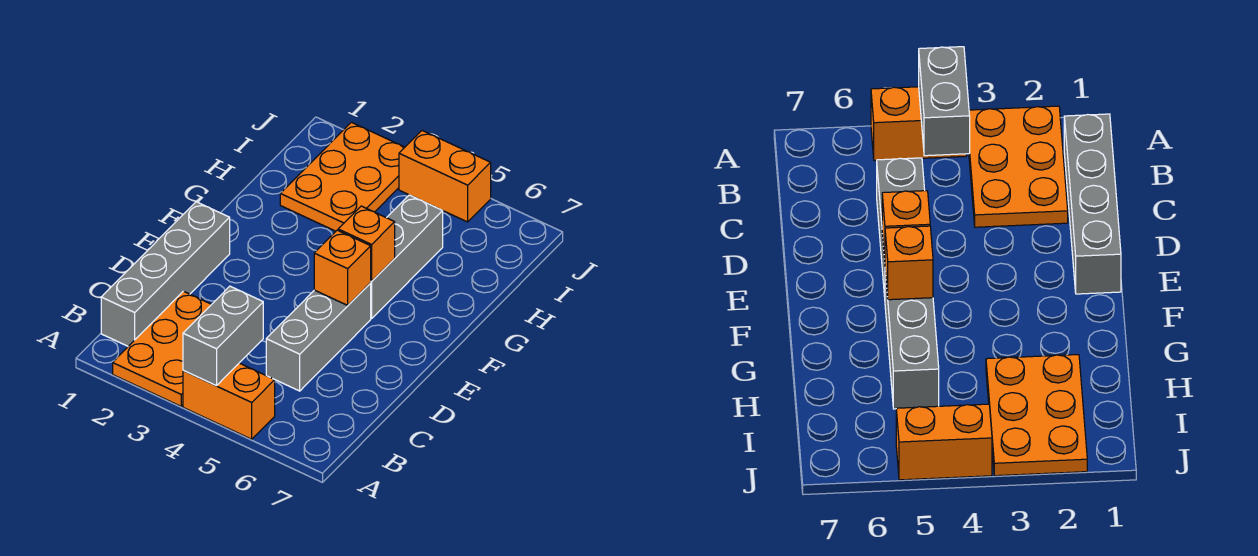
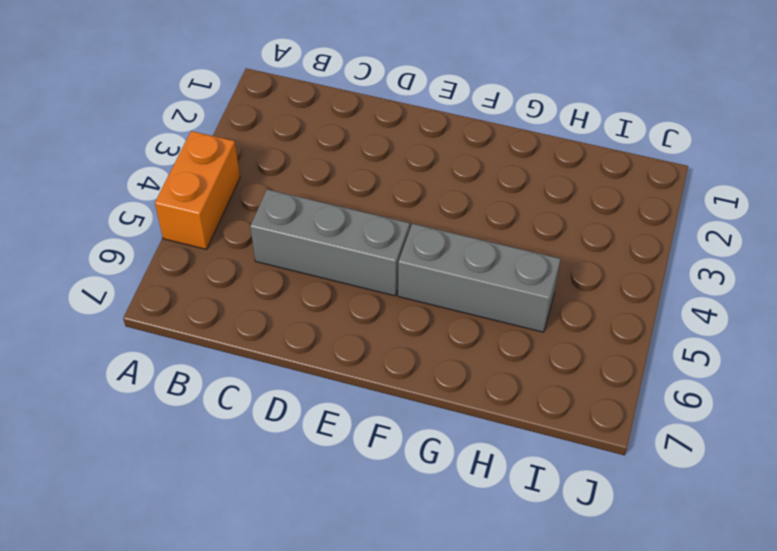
none -> orange plate A2:C3 level 1
none -> grey brick B1:E1 level 1

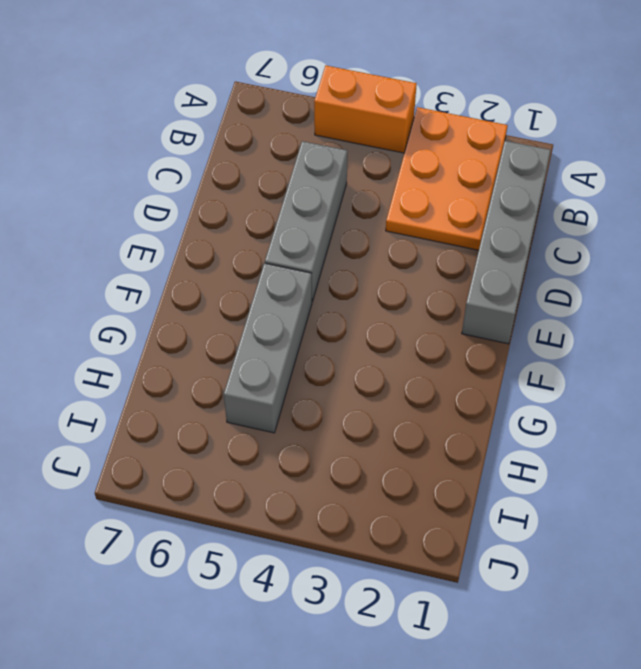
none -> orange plate H2:J3 level 1
none -> orange brick J4:J5 level 1

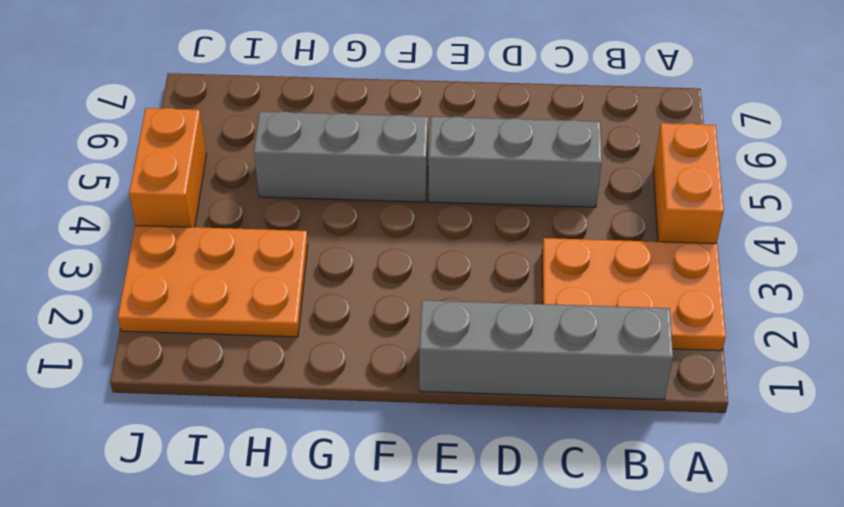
none -> grey brick A4:B4 level 2
none -> orange brick E5 level 2

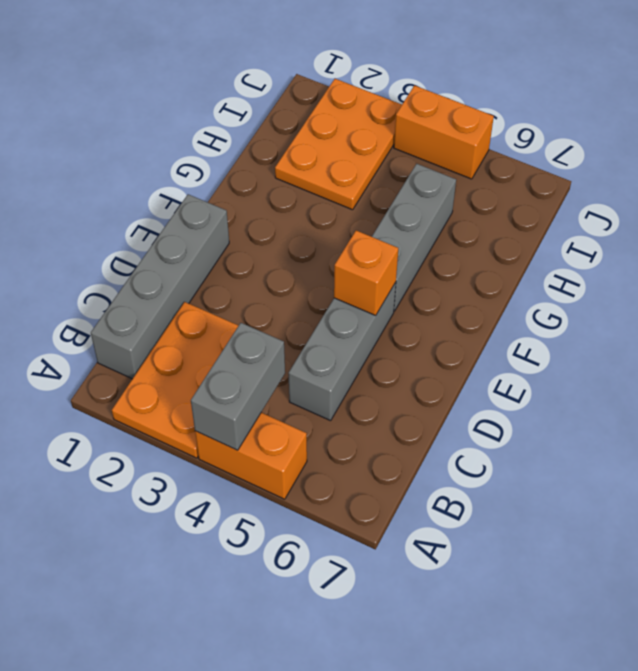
none -> orange brick F5 level 2

